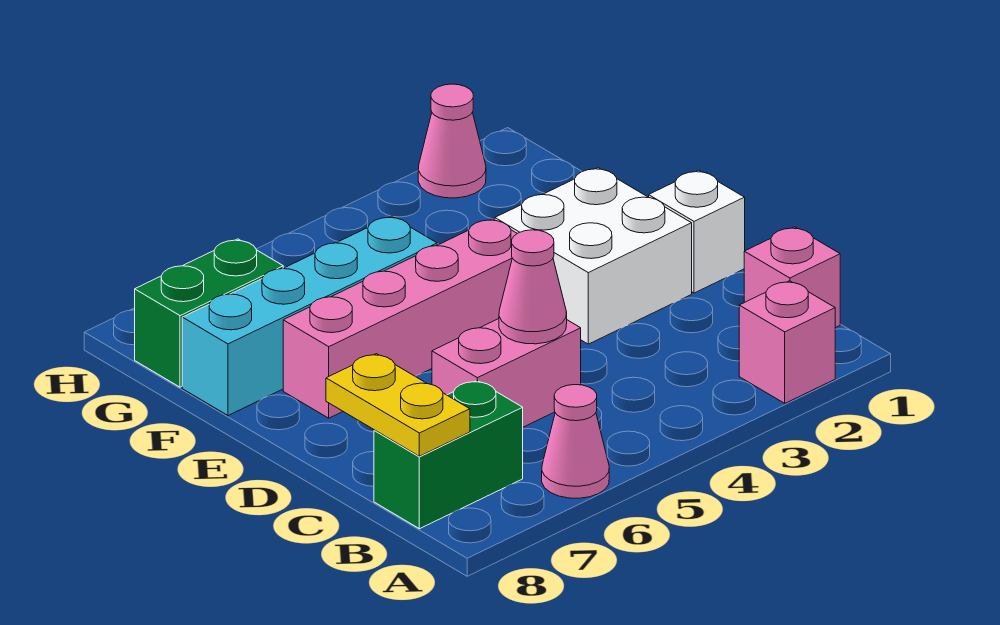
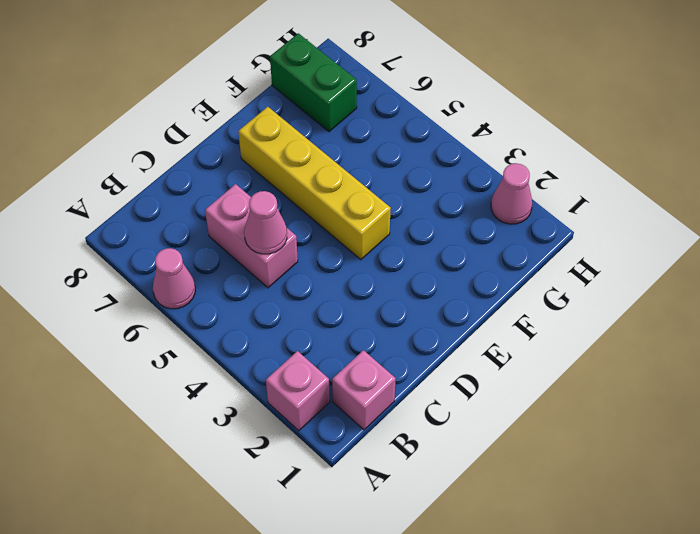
yellow brick E4:E7 level 1 -> pink brick E4:E7 level 1
none -> green brick B7:B8 level 1
none -> white brick D1 level 1
none -> white brick D2:E3 level 1

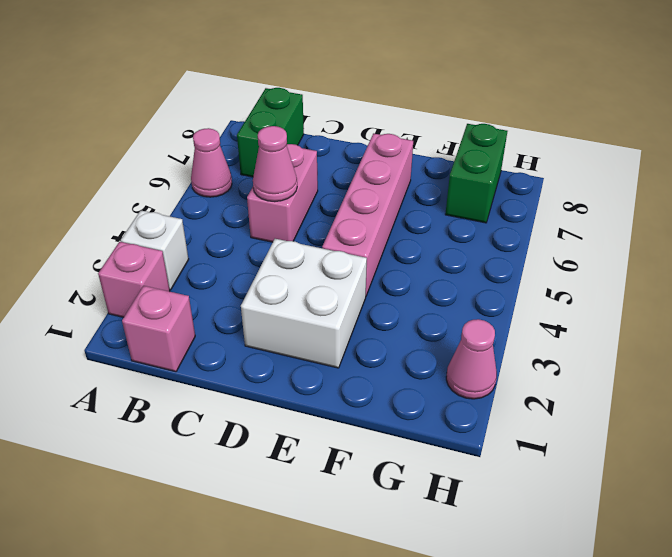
white brick A3 level 1 -> white brick D1 level 1
none -> cyan brick F5:F8 level 1
none -> yellow plate B8:C8 level 2

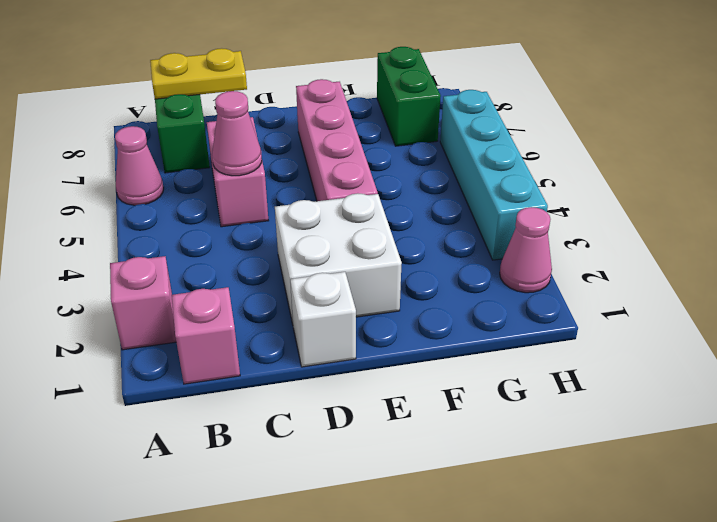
cyan brick H3:H6 level 1 -> cyan brick F5:F8 level 1

